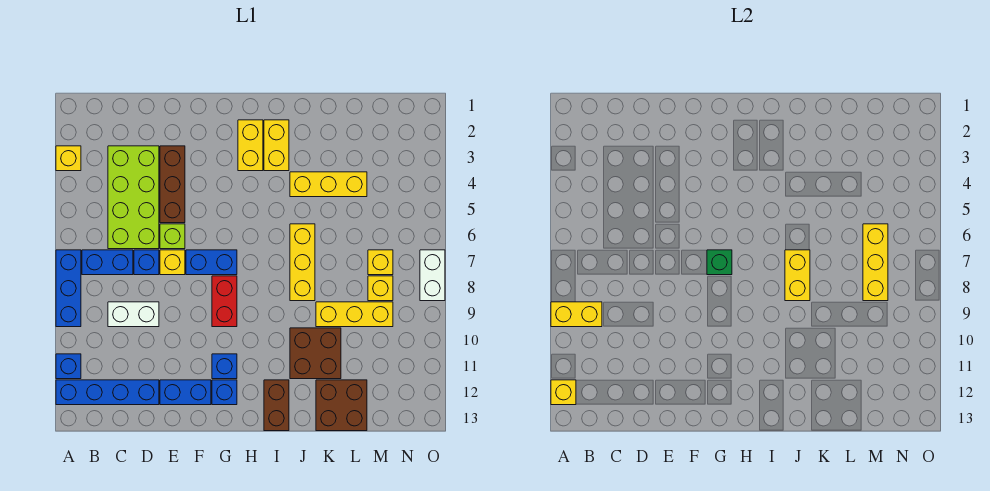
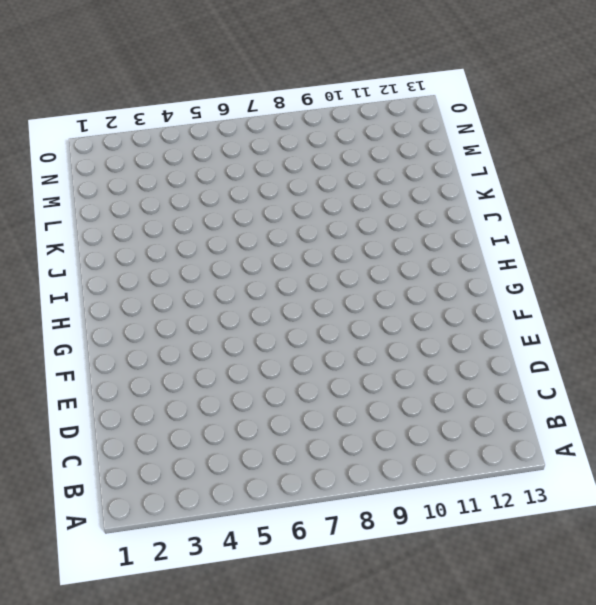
none -> yellow brick A3 level 1
none -> blue brick A7:A9 level 1
none -> blue brick A11 level 1
none -> blue brick A12:D12 level 1

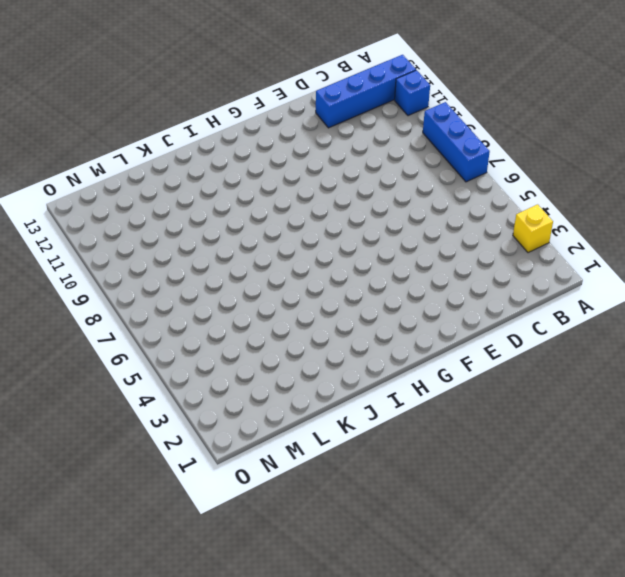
none -> blue brick B7:C7 level 1
none -> lime brick C3:D6 level 1
none -> white brick C9:D9 level 1
none -> blue brick D7 level 1

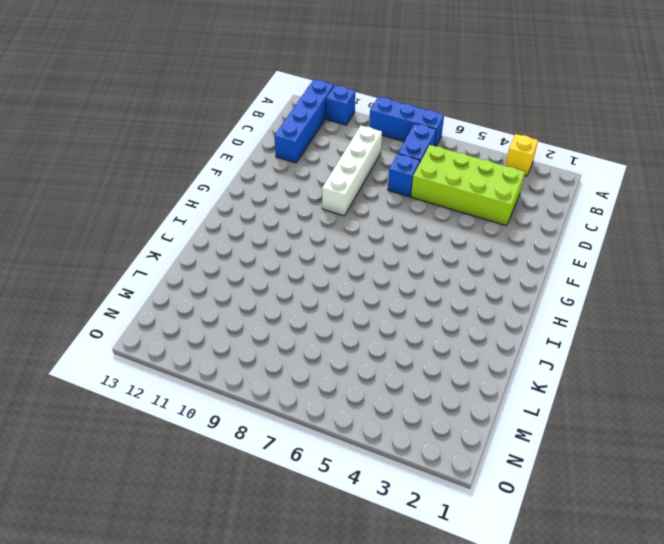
white brick C9:F9 level 1 -> white brick C9:D9 level 1
none -> brown brick E3:E5 level 1
none -> lime brick E6 level 1
none -> yellow brick E7 level 1
none -> blue brick E12:F12 level 1

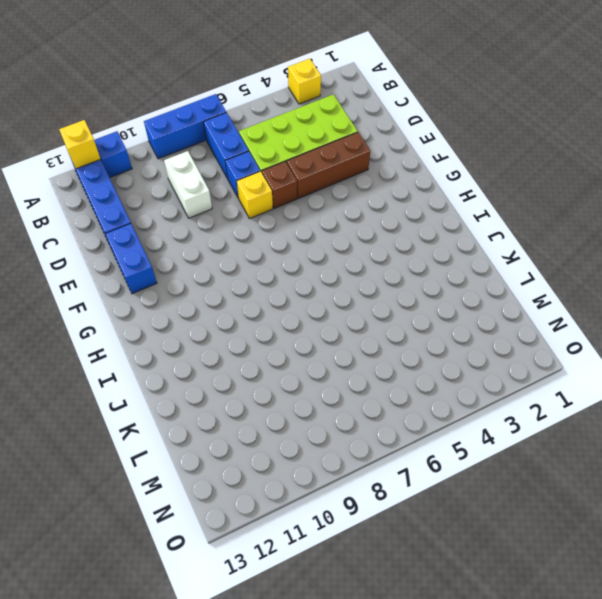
brown brick E6 level 1 -> lime brick E6 level 1
none -> blue brick F7:G7 level 1
none -> red brick G8:G9 level 1
none -> blue brick G11 level 1
none -> blue brick G12 level 1

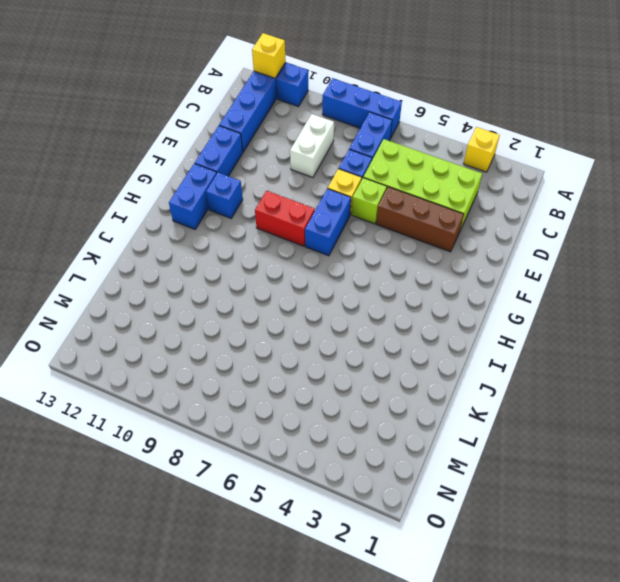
blue brick G12:H12 level 1 -> blue brick G12 level 1
none -> yellow brick H2:H3 level 1
none -> yellow brick I2:I3 level 1
none -> brown brick I12:I13 level 1
none -> yellow brick J4:L4 level 1

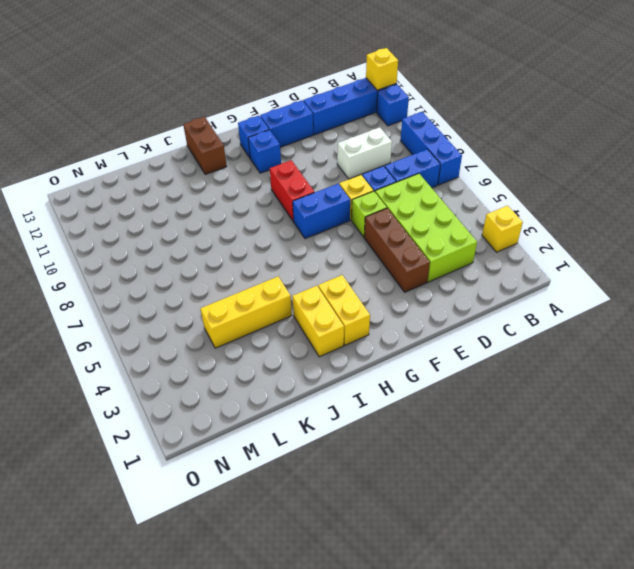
none -> yellow brick J6:J8 level 1
none -> brown brick J10:K11 level 1
none -> yellow brick K9:M9 level 1
none -> brown brick K12:L13 level 1

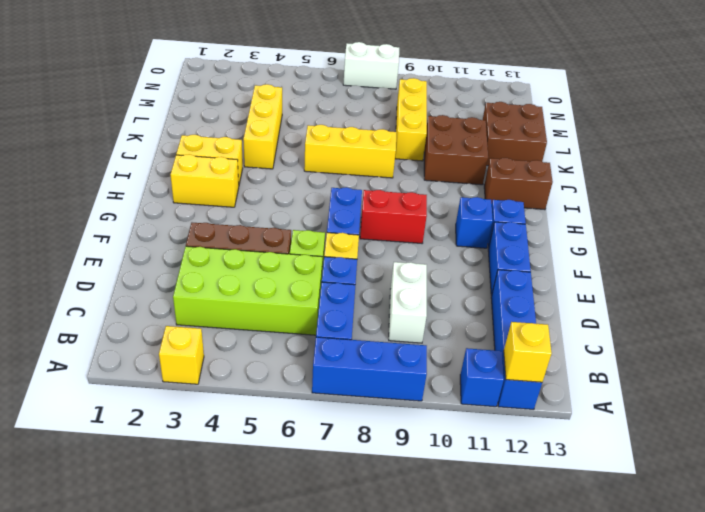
none -> yellow brick M7 level 1
none -> yellow brick M8 level 1
none -> yellow brick A9:B9 level 2
none -> green brick G7 level 2

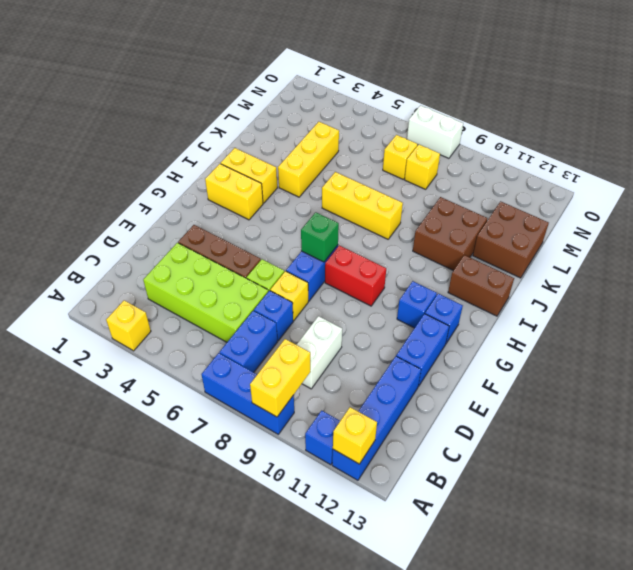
none -> yellow brick K9:M9 level 1
none -> yellow brick J7:J8 level 2
none -> yellow brick M6:M8 level 2

